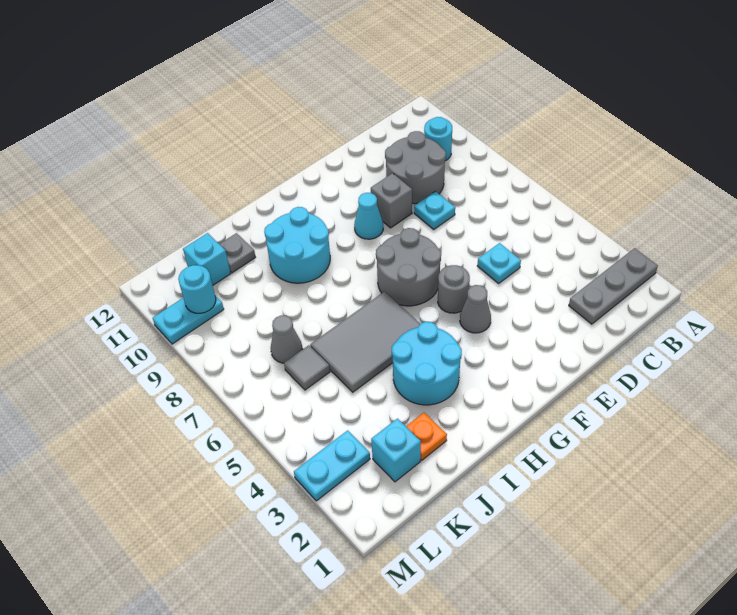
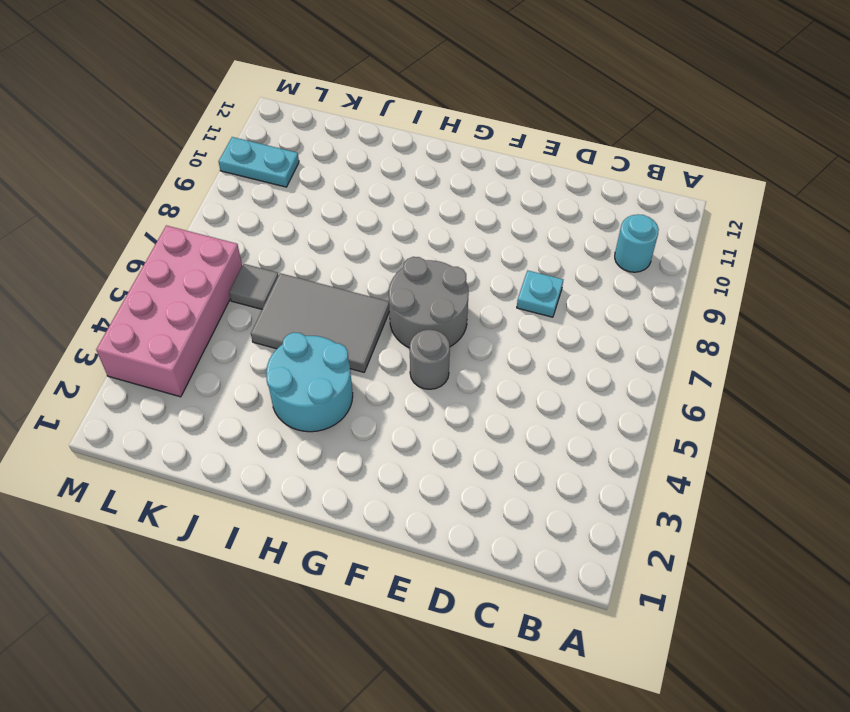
pink brick L3:M6 level 1 -> cyan plate L3:M3 level 1
none -> grey plate A2:C2 level 1
none -> grey round brick C9:D10 level 1
none -> cyan plate D5 level 1

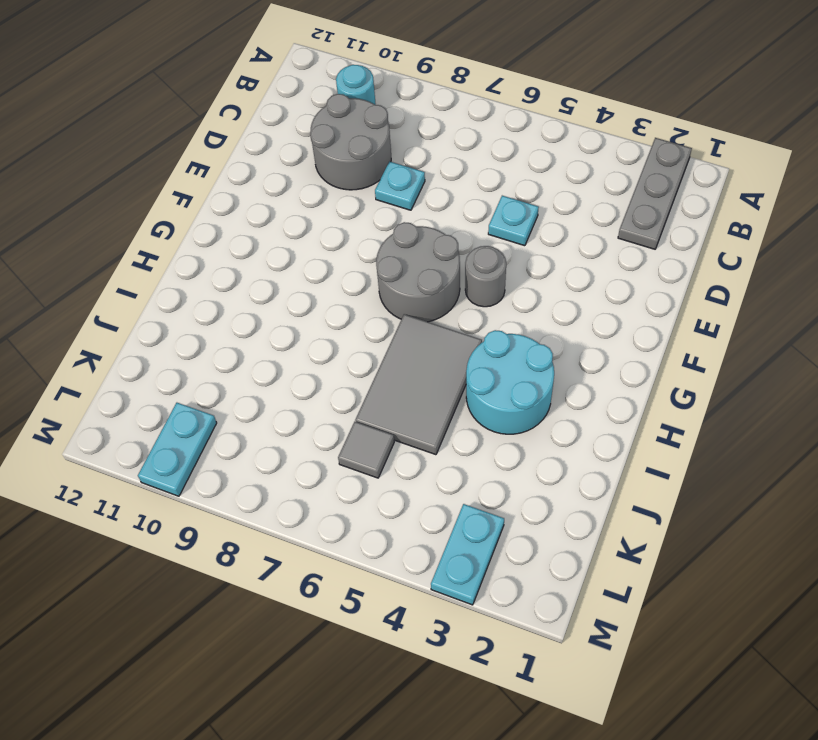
none -> grey brick E9 level 1
none -> grey cone F4 level 1
none -> cyan cone F9 level 1

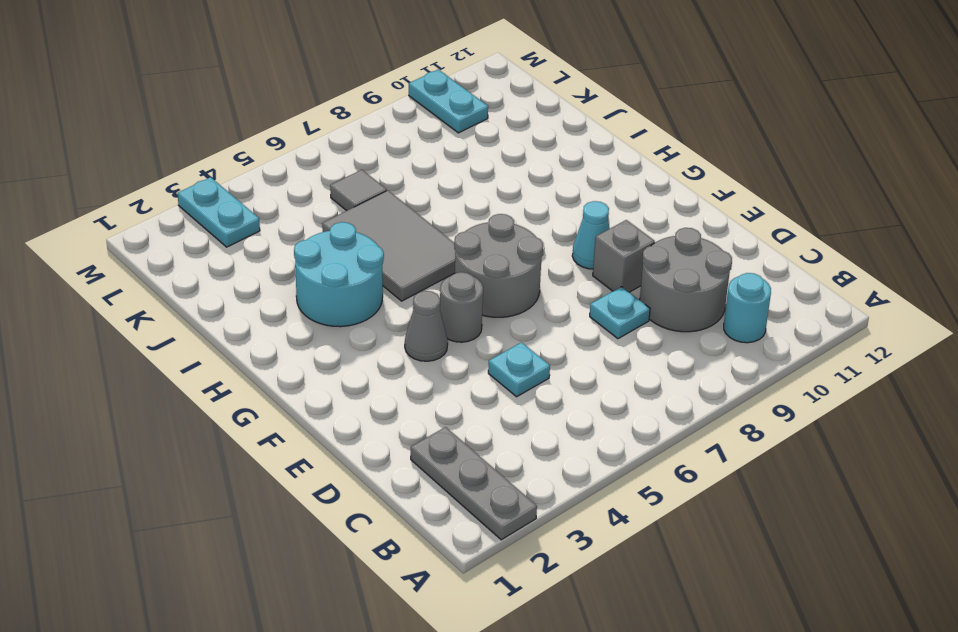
none -> cyan round brick H9:I10 level 1
none -> orange plate J2 level 1
none -> grey plate J11 level 1

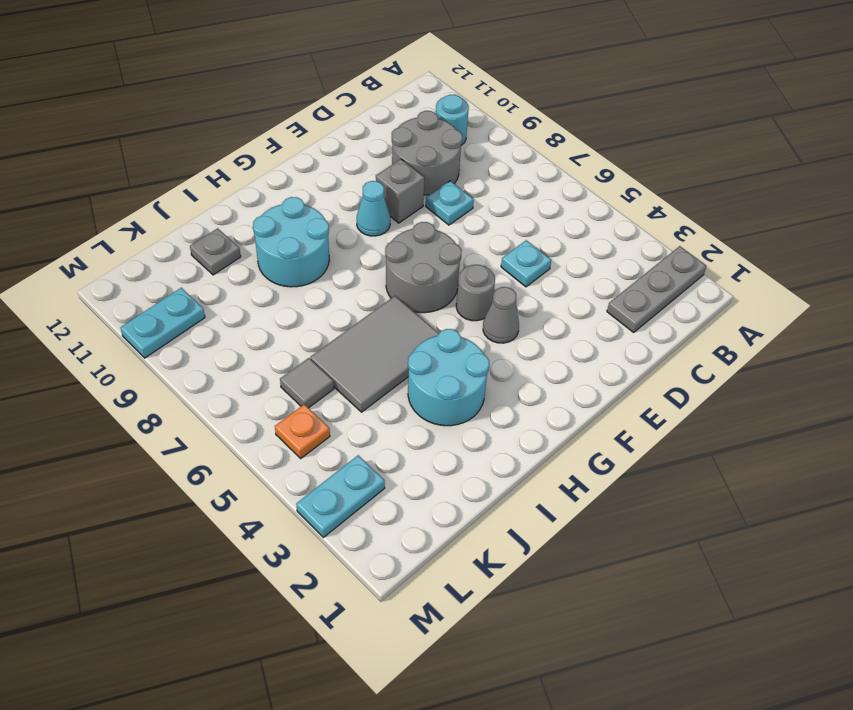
orange plate L5 level 1 -> orange plate J2 level 1
none -> cyan brick K2 level 1
none -> grey cone K7 level 1
none -> cyan brick K11 level 1

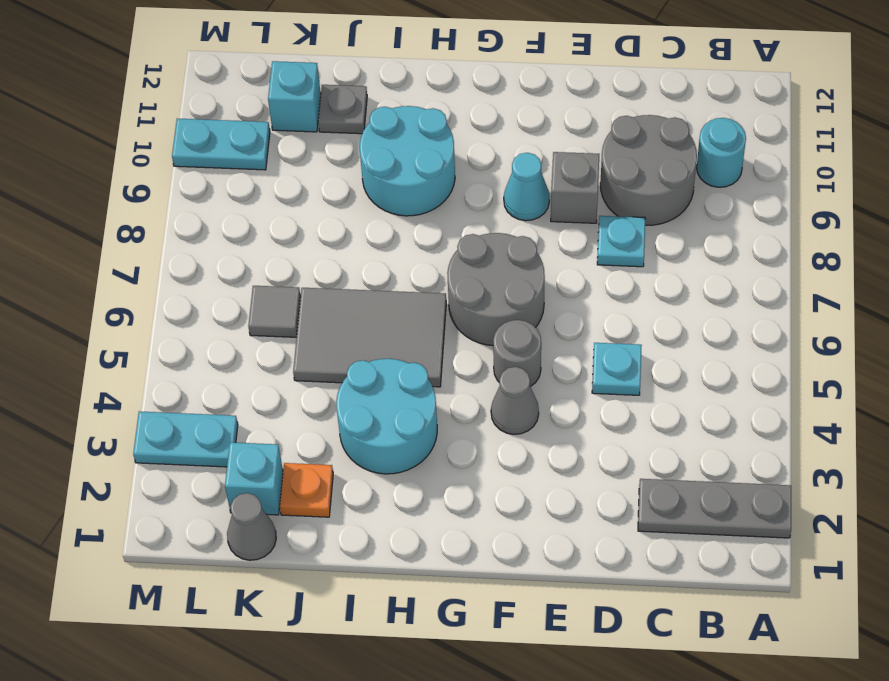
grey cone K1 level 1 -> grey cone K7 level 1
none -> cyan round brick L10 level 2

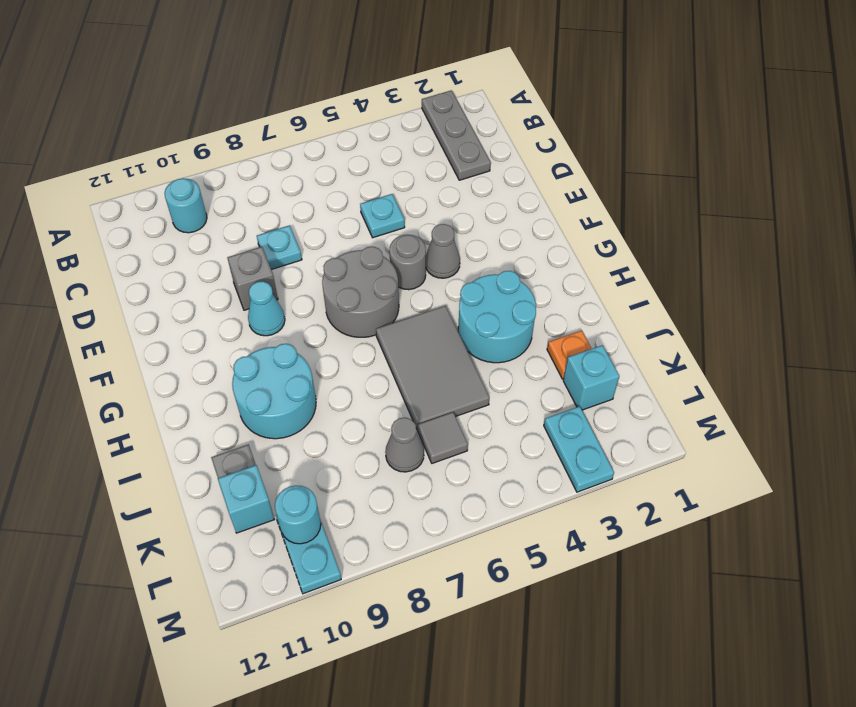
none -> grey round brick C9:D10 level 1

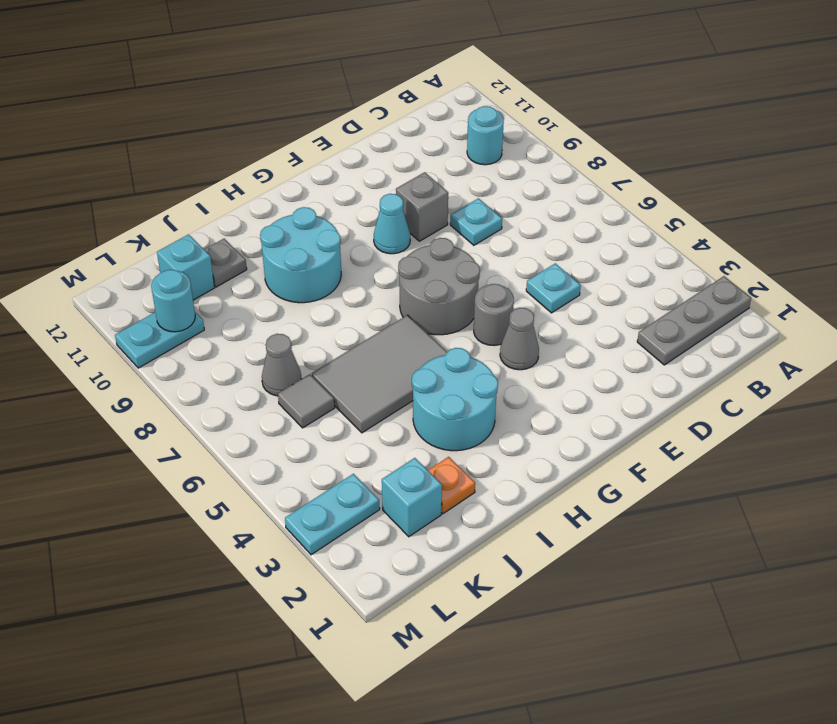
none -> grey round brick C9:D10 level 1

